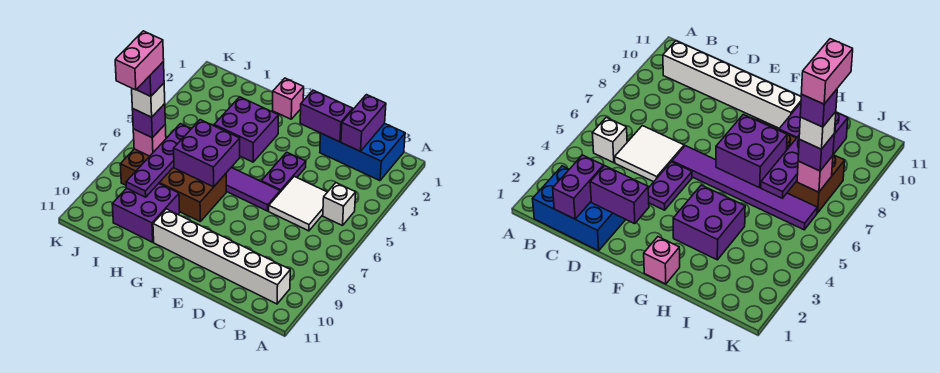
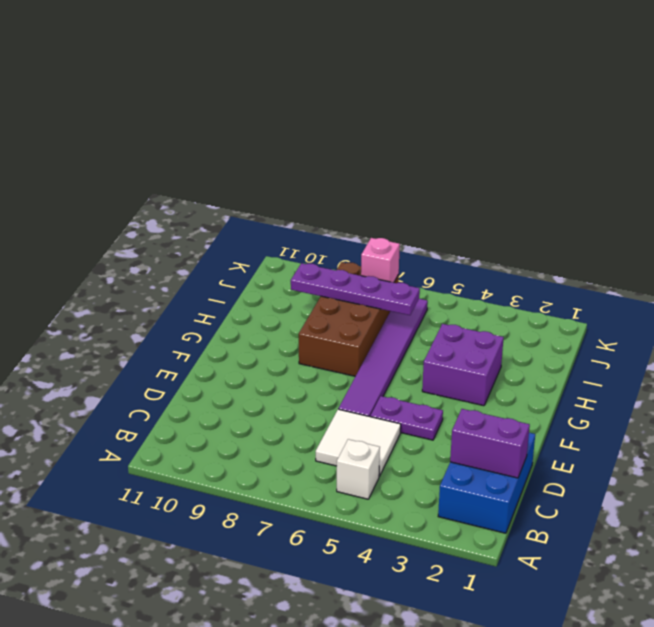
none -> white brick B10:G10 level 1
none -> pink brick G1 level 1
none -> purple brick H9:I10 level 1

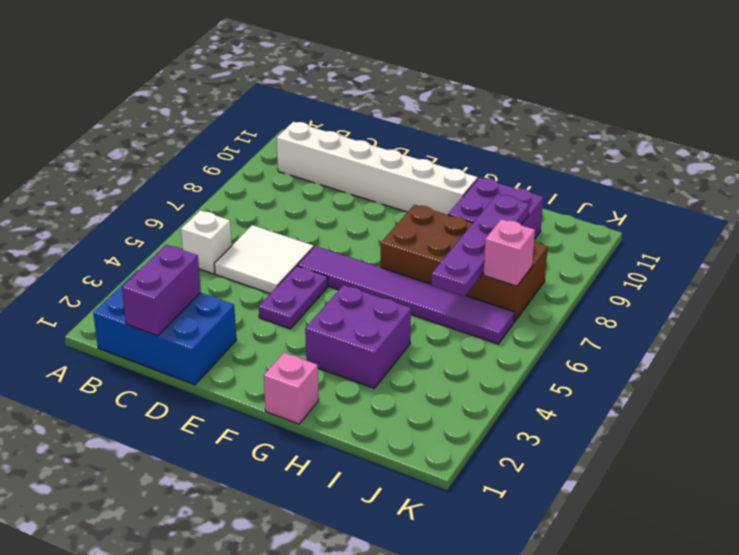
none -> purple brick D2:E2 level 2
none -> purple brick G6:H7 level 2
none -> purple brick J7 level 3

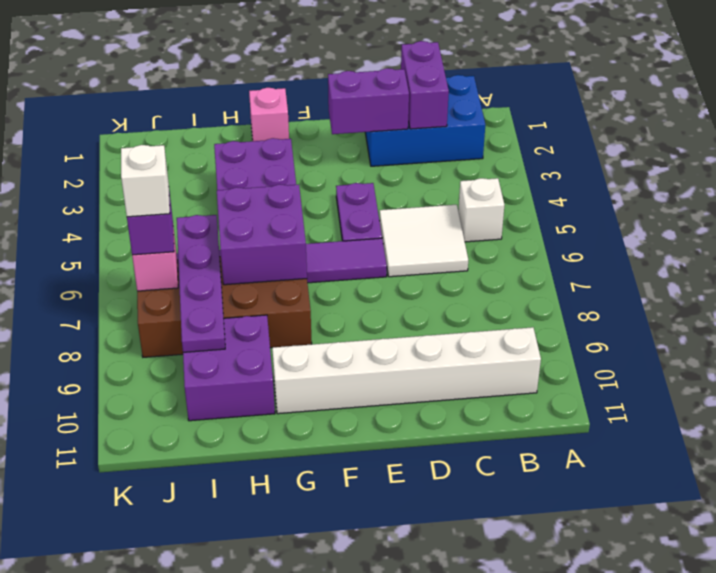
none -> purple brick J7 level 5
none -> pink brick J7:J8 level 6

